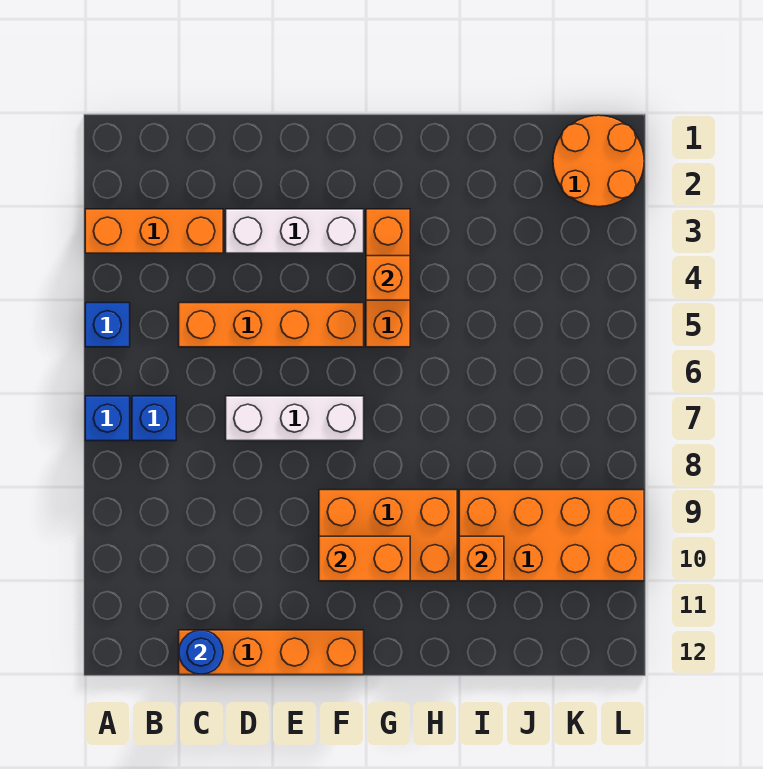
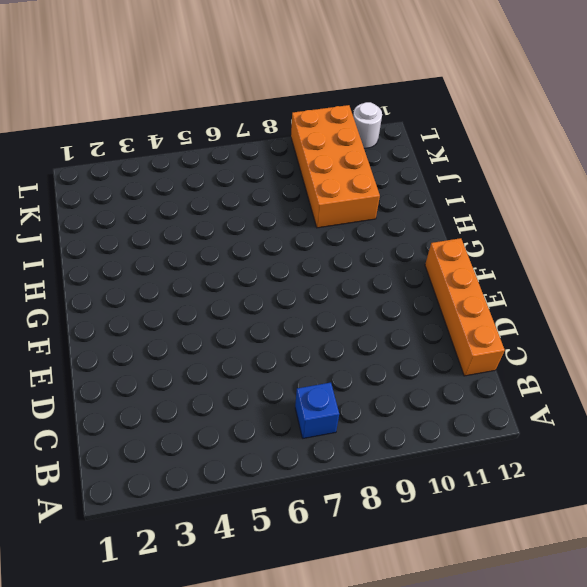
white round brick L11 level 1 -> none
none -> orange brick A3:C3 level 1
none -> blue brick A5 level 1
none -> blue brick A7 level 1

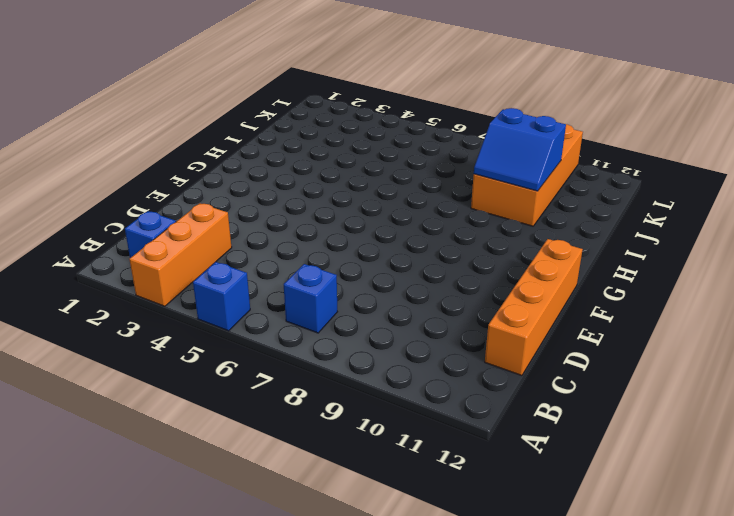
blue brick B2 level 1 -> blue brick A7 level 1
blue slope I9:J10 level 2 top J -> orange brick I10 level 2
none -> orange brick C5:F5 level 1
none -> white brick D3:F3 level 1
none -> white brick D7:F7 level 1

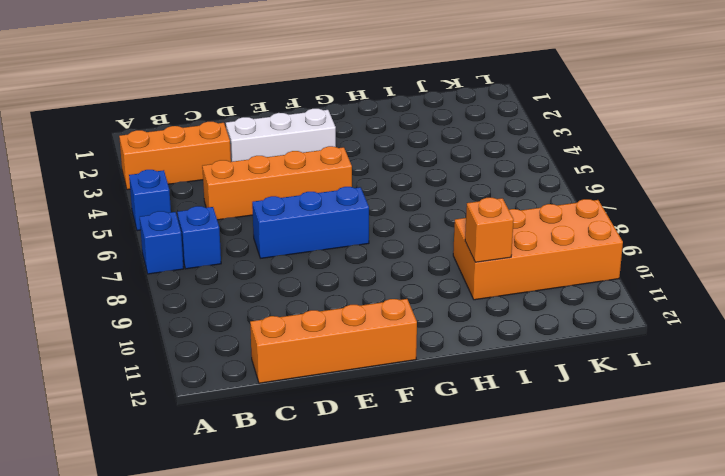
blue brick D7:F7 level 1 -> white brick D7:F7 level 1
none -> orange brick F9:H10 level 1
none -> orange brick G3:G5 level 1
none -> orange round brick K1:L2 level 1

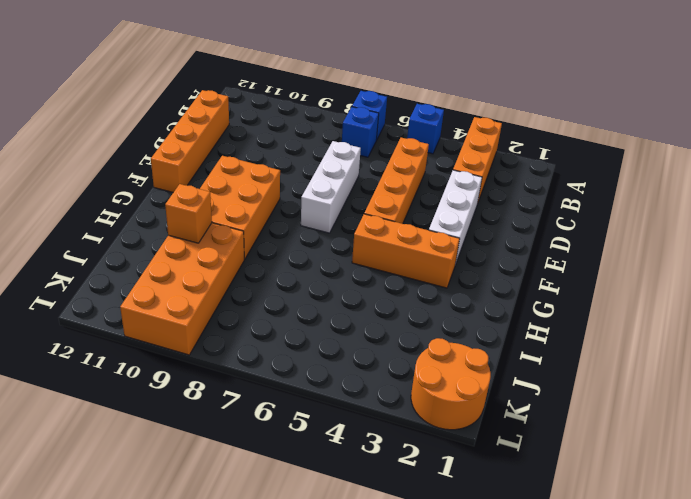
none -> blue round brick C12 level 2
none -> orange brick F10:G10 level 2
none -> orange brick G4 level 2

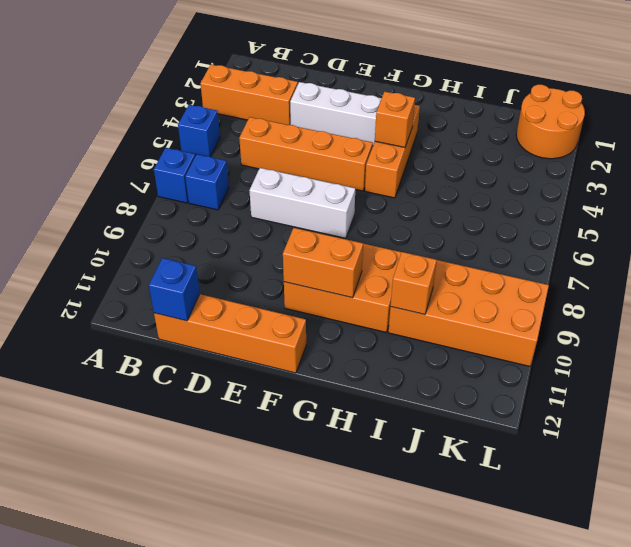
blue brick C12 level 2 -> blue round brick C12 level 2

